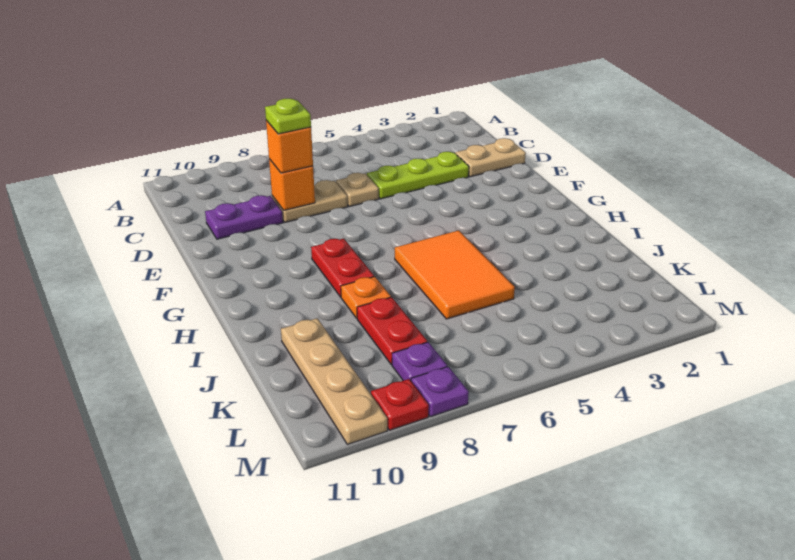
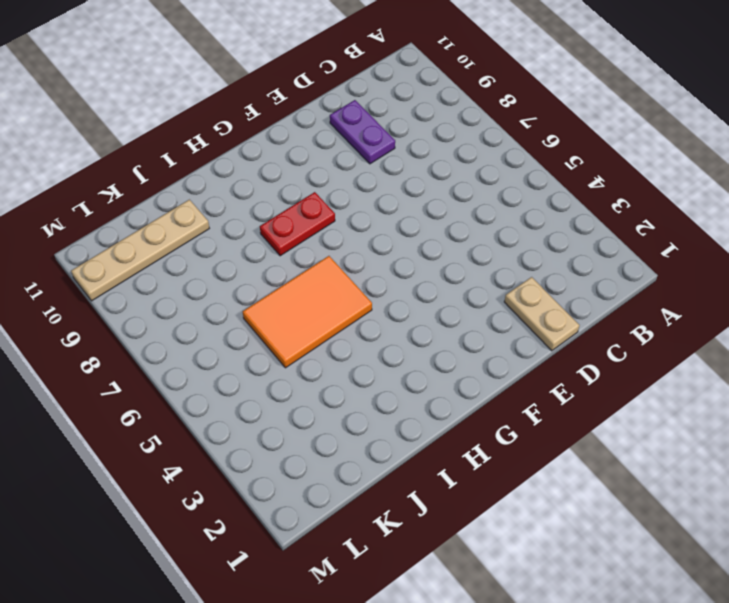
none -> lime plate D3:D5 level 1
none -> tan plate D6 level 1
none -> tan plate D7:D8 level 1

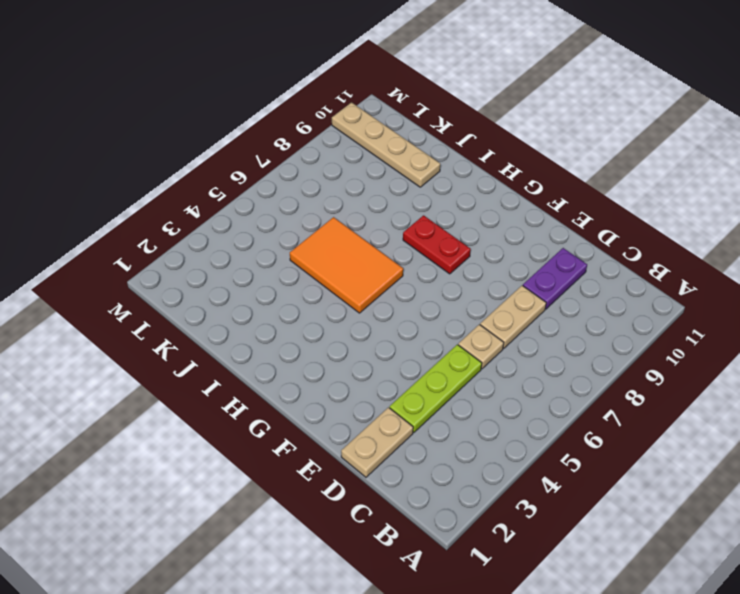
none -> orange plate I8 level 1
none -> red plate J8:K8 level 1
none -> purple plate L8 level 1

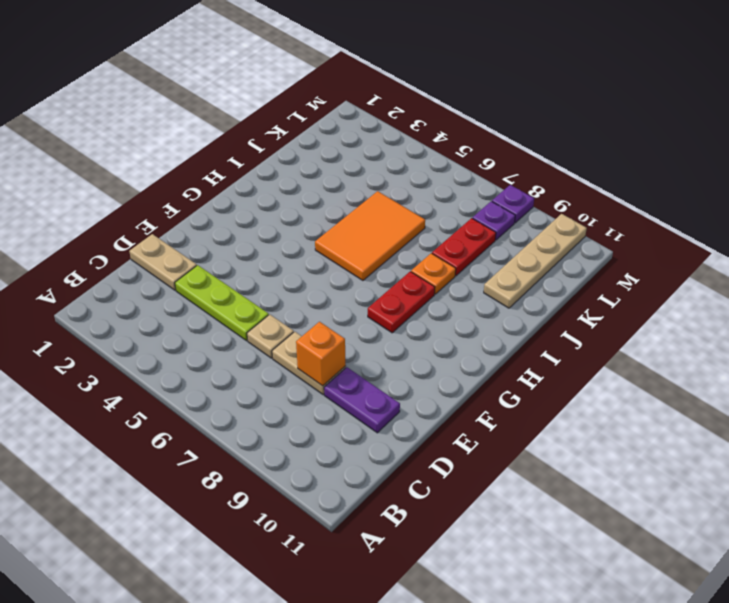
none -> red plate M9 level 1
none -> orange brick D8 level 3
none -> lime plate D8 level 4

